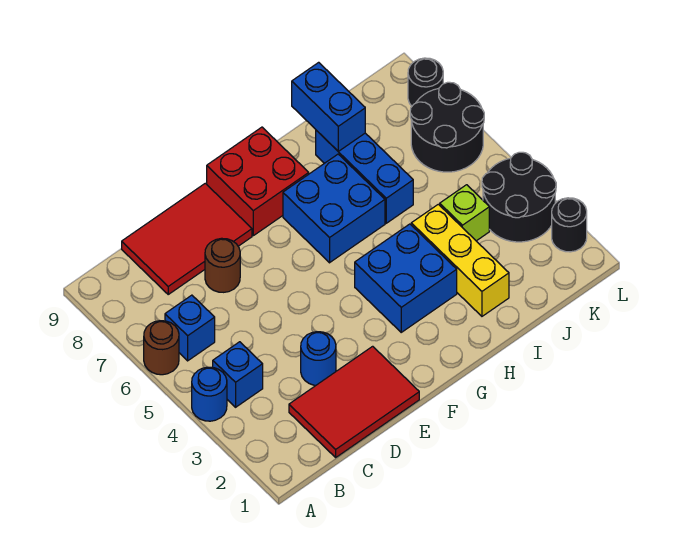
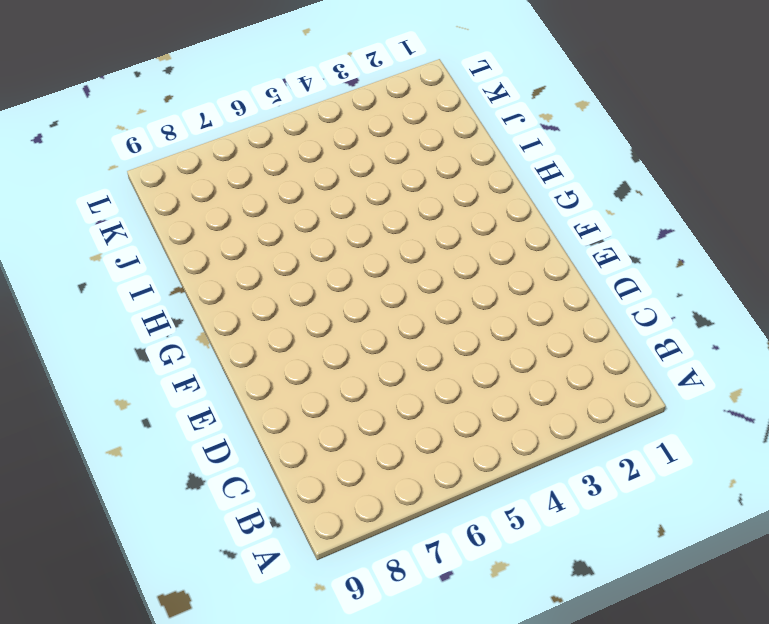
none -> blue round brick A4 level 1
none -> brown round brick A6 level 1
none -> blue brick B4 level 1

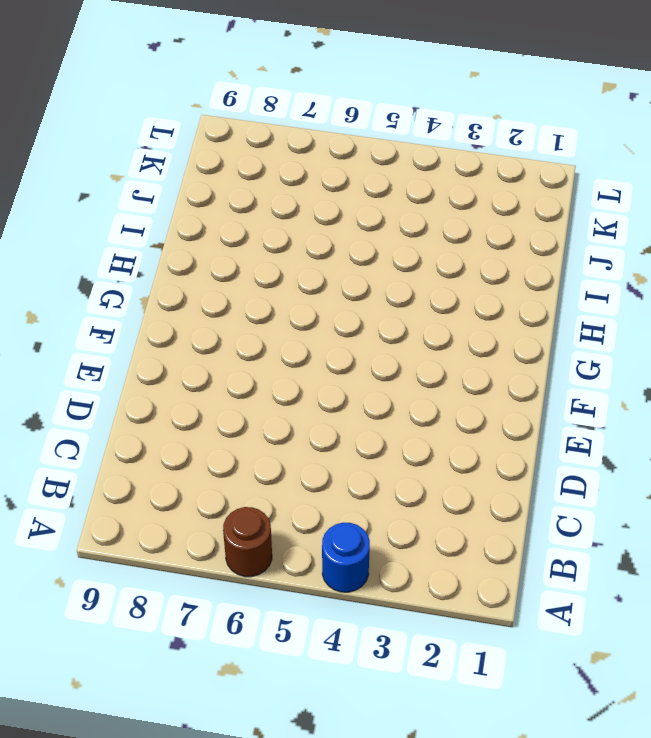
none -> blue brick B4 level 1
none -> blue brick B6 level 1
none -> red tile C1:E2 level 1

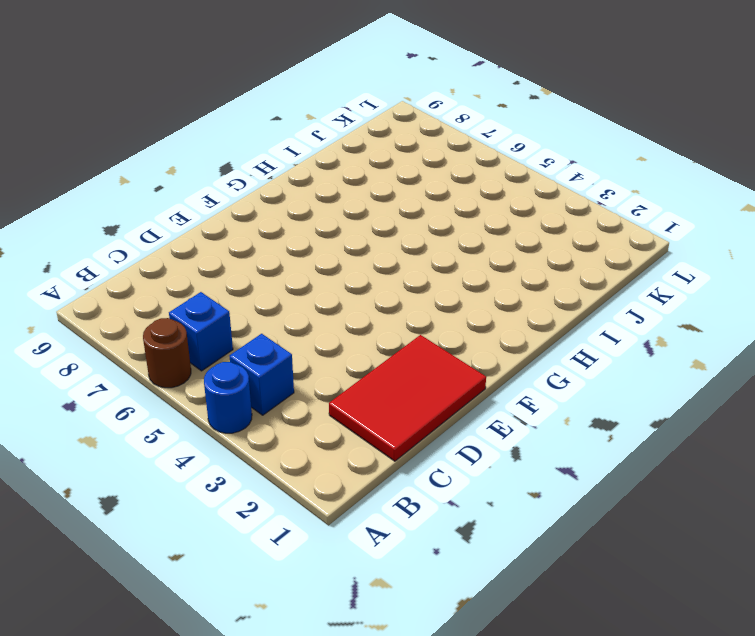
none -> red tile C8:E9 level 1
none -> blue round brick D3 level 1
none -> brown round brick D7 level 1

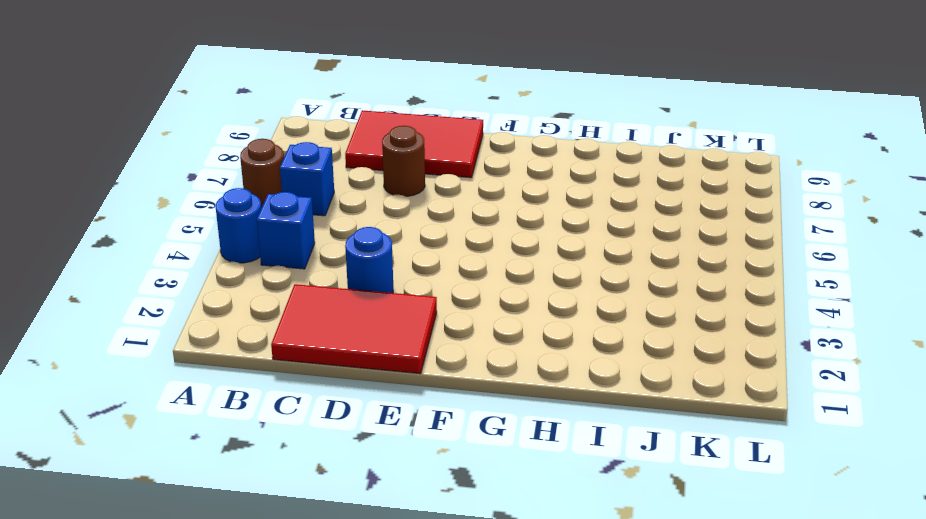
none -> red brick F8:G9 level 1
none -> blue brick G3:H4 level 1
none -> blue brick G6:H7 level 1

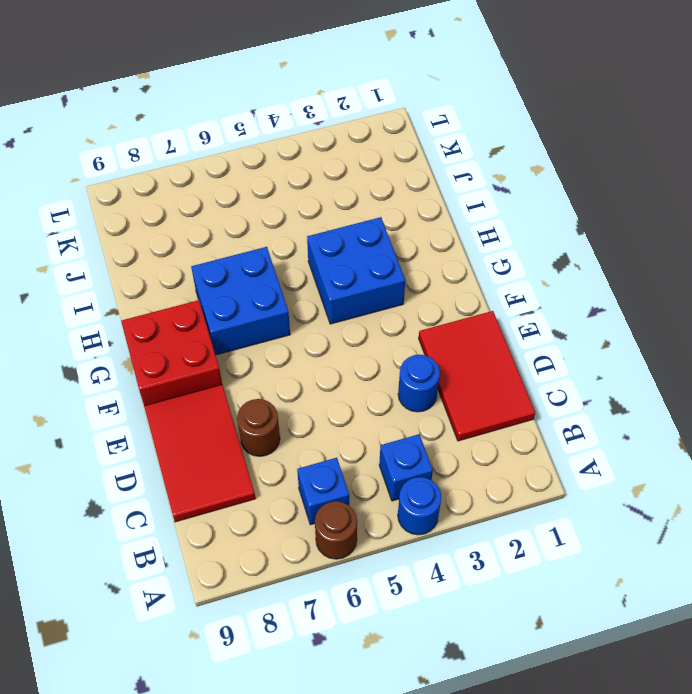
none -> yellow brick I2:I4 level 1
none -> blue brick I6:I8 level 1
none -> lime brick J4 level 1

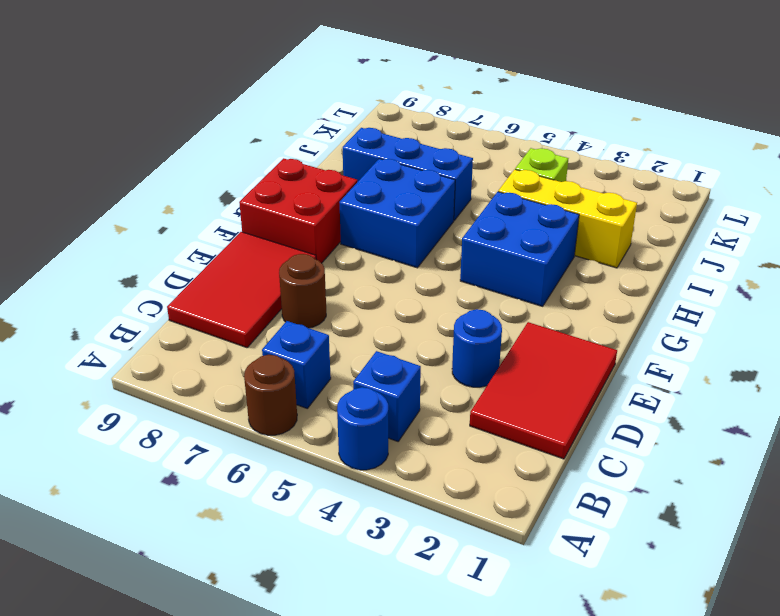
none -> black round brick K3:L4 level 1
none -> black round brick K6:L7 level 1
none -> black round brick L2 level 1

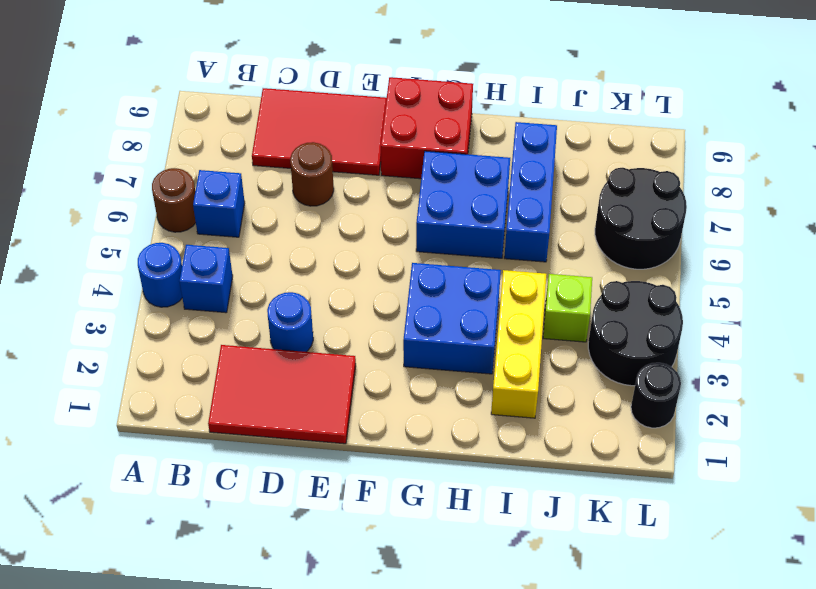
none -> black round brick L8 level 1
none -> blue brick I8:I9 level 2

